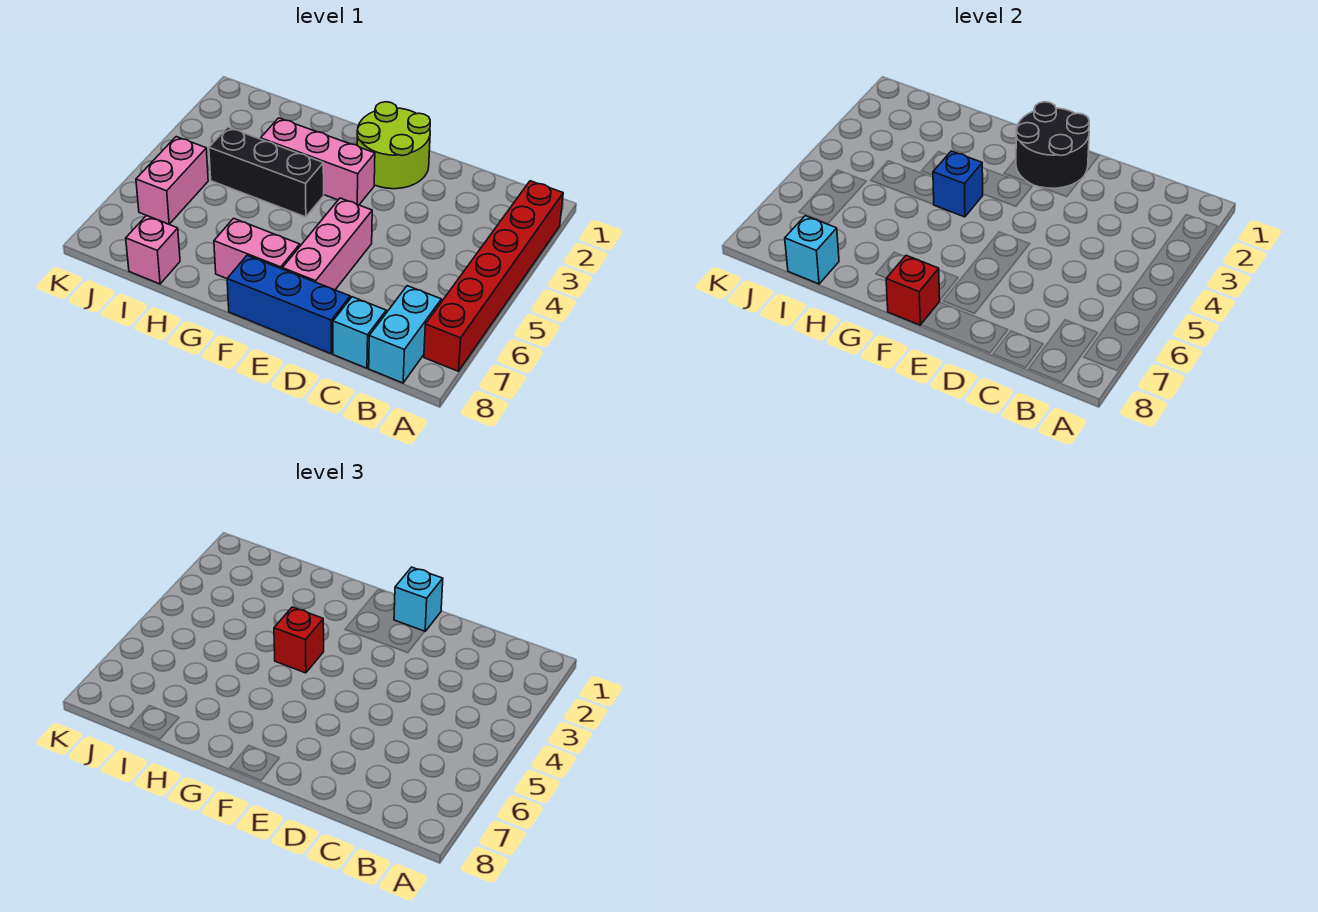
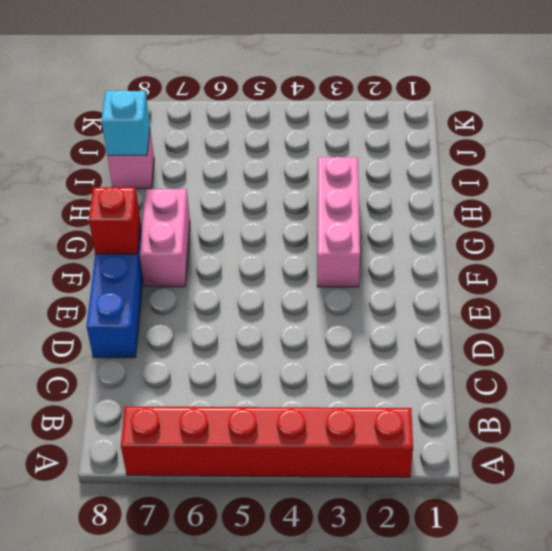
none -> cyan brick B7:B8 level 1
none -> cyan brick C8 level 1
none -> lime round brick E1:F2 level 1

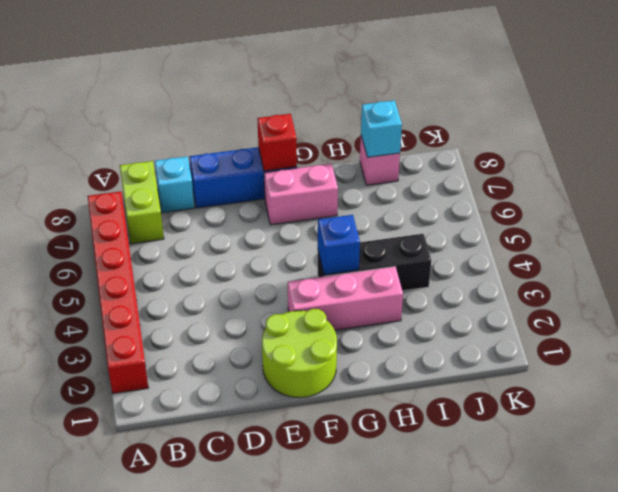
lime brick B7:B8 level 1 -> cyan brick B7:B8 level 1
none -> pink brick E5:E7 level 1
none -> pink brick J5:J6 level 1
none -> black round brick E1:F2 level 2

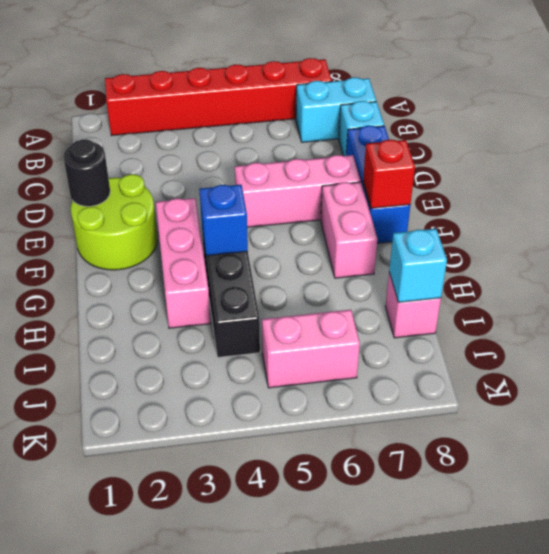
black round brick E1 level 2 -> black round brick E1:F2 level 2
none -> cyan brick E1 level 3
none -> red brick G4 level 3

